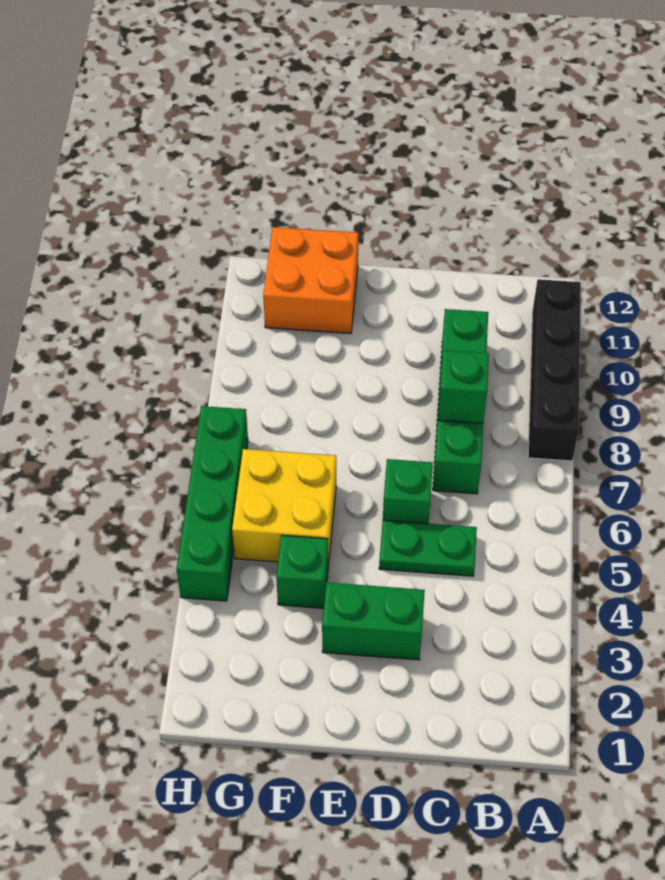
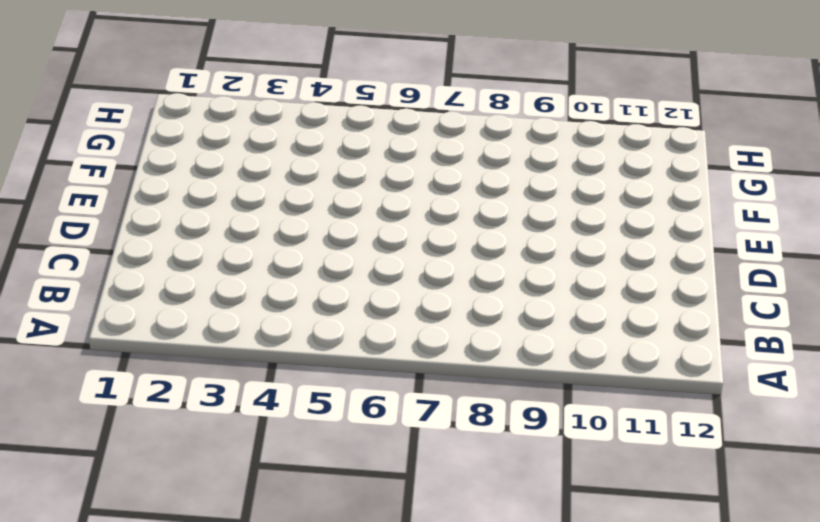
none -> black brick A8:A11 level 1
none -> green plate C5:D5 level 1

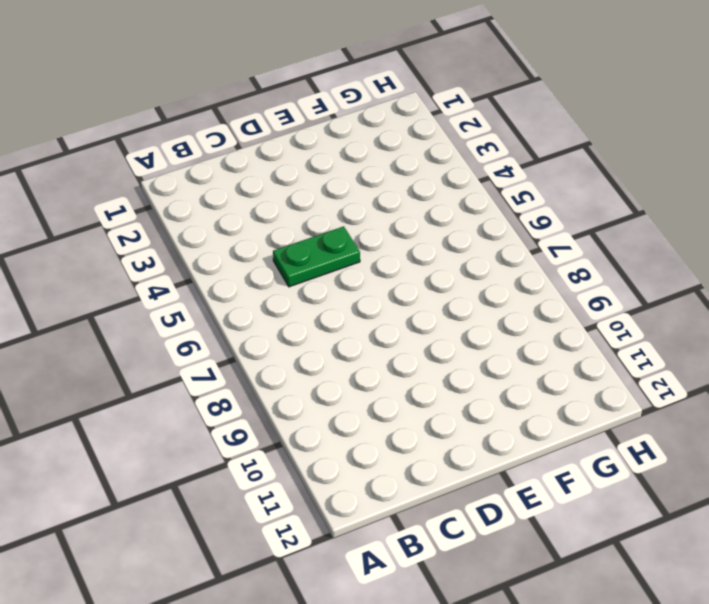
none -> black brick A8:A11 level 1
none -> green brick C7:C10 level 1

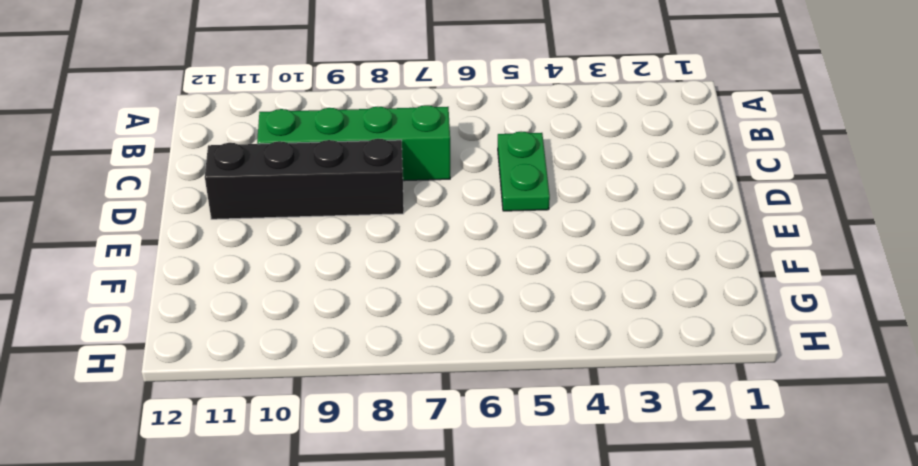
black brick D8:D11 level 1 -> black brick A8:A11 level 1
none -> green brick D3:E3 level 1
none -> green brick D6 level 1

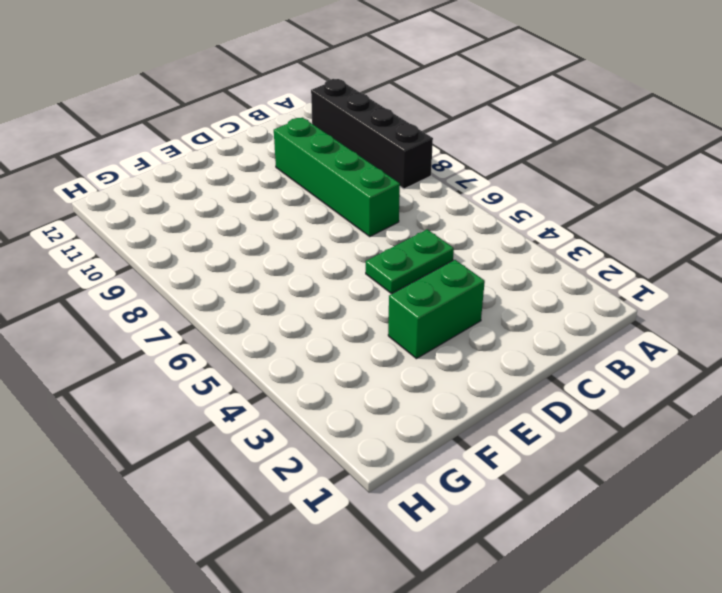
none -> green brick D6 level 1
none -> green brick F4 level 1

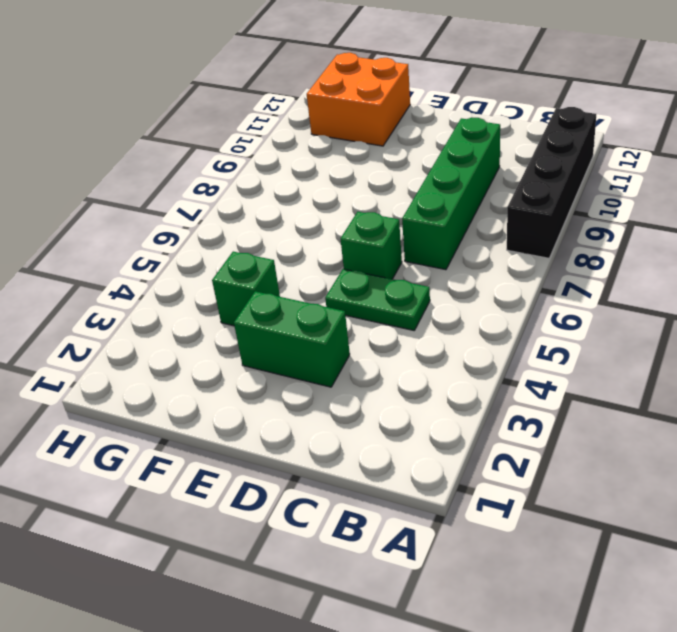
none -> yellow brick F5:G6 level 1
none -> green brick H4:H7 level 1

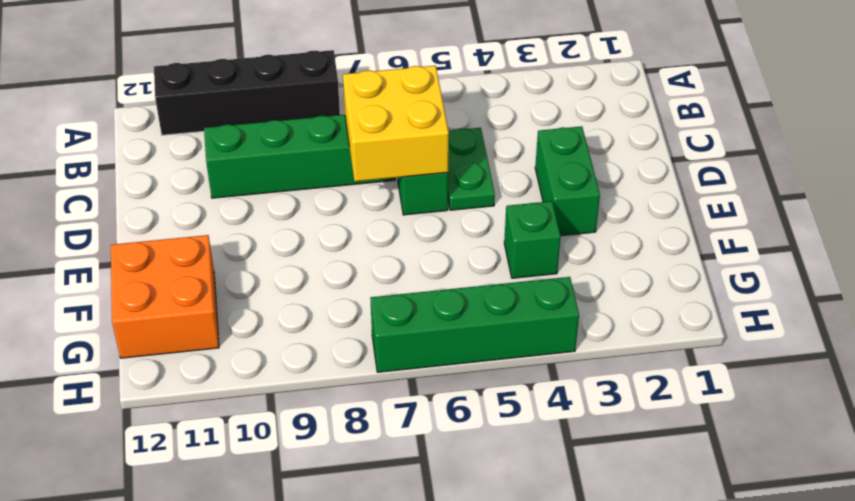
yellow brick C6:D7 level 2 -> yellow brick F5:G6 level 1
none -> green brick C8 level 2

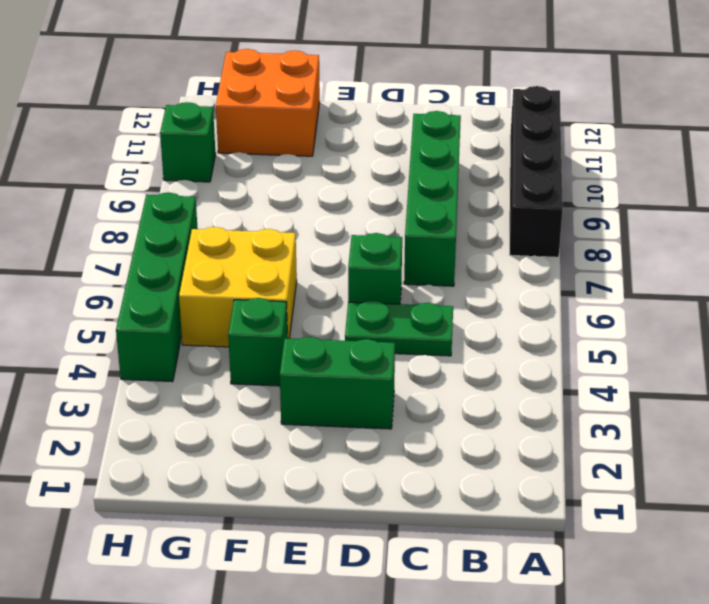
green brick H10 level 1 -> green brick C8 level 2

